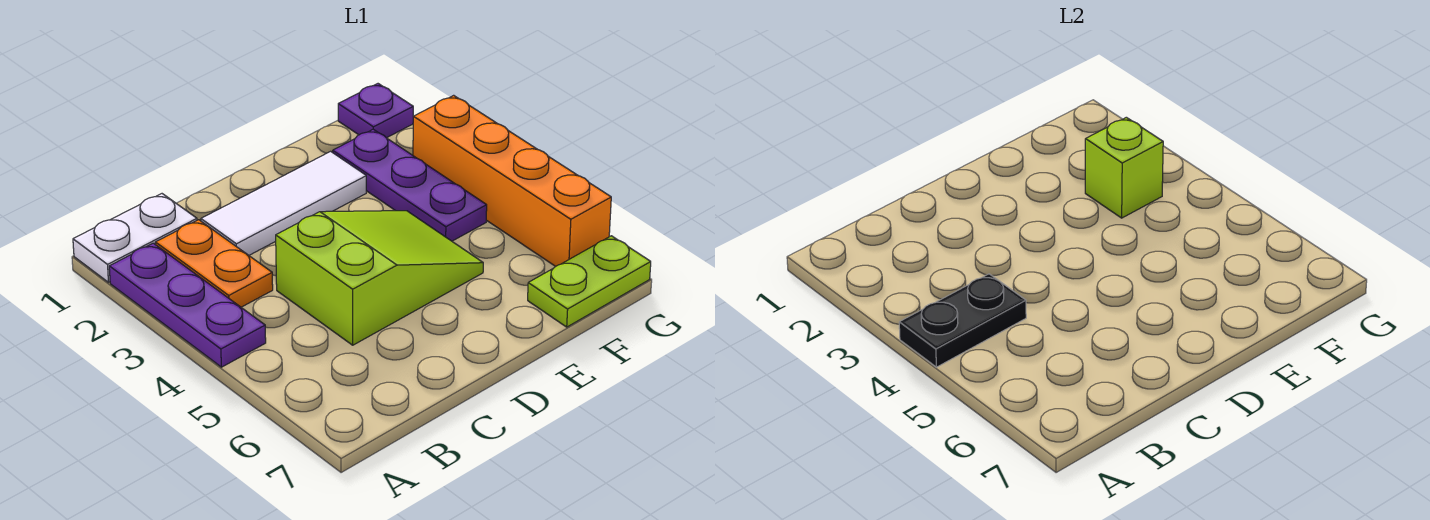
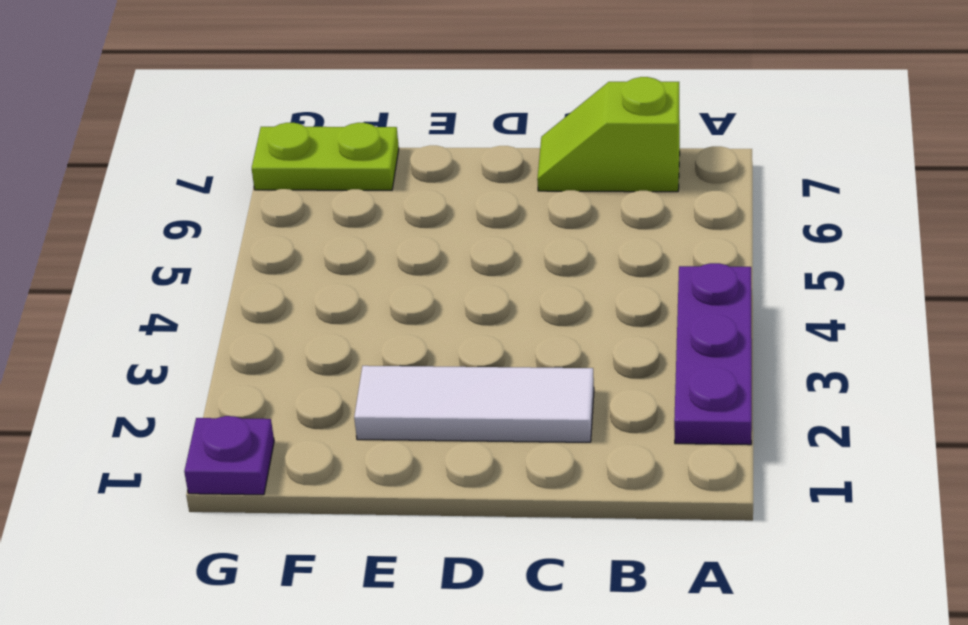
lime slope B7:C7 level 1 top B -> none
none -> white plate A1:B1 level 1
none -> orange plate B2:B3 level 1

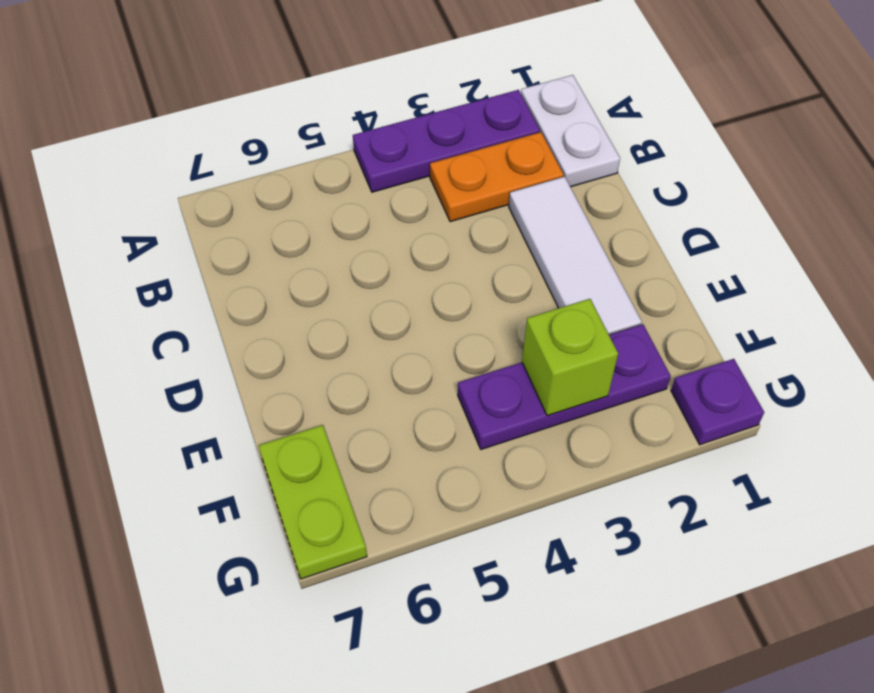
none -> lime slope C4:E5 level 1 top C
none -> orange brick G3:G6 level 1

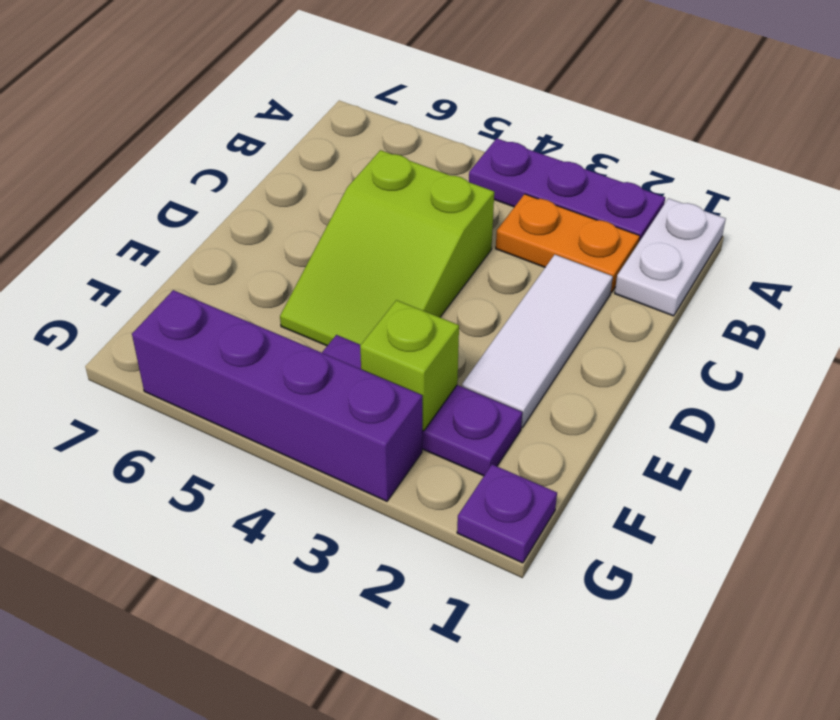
purple brick G3:G6 level 1 -> orange brick G3:G6 level 1
none -> lime plate F7:G7 level 1
none -> black plate A4:B4 level 2

